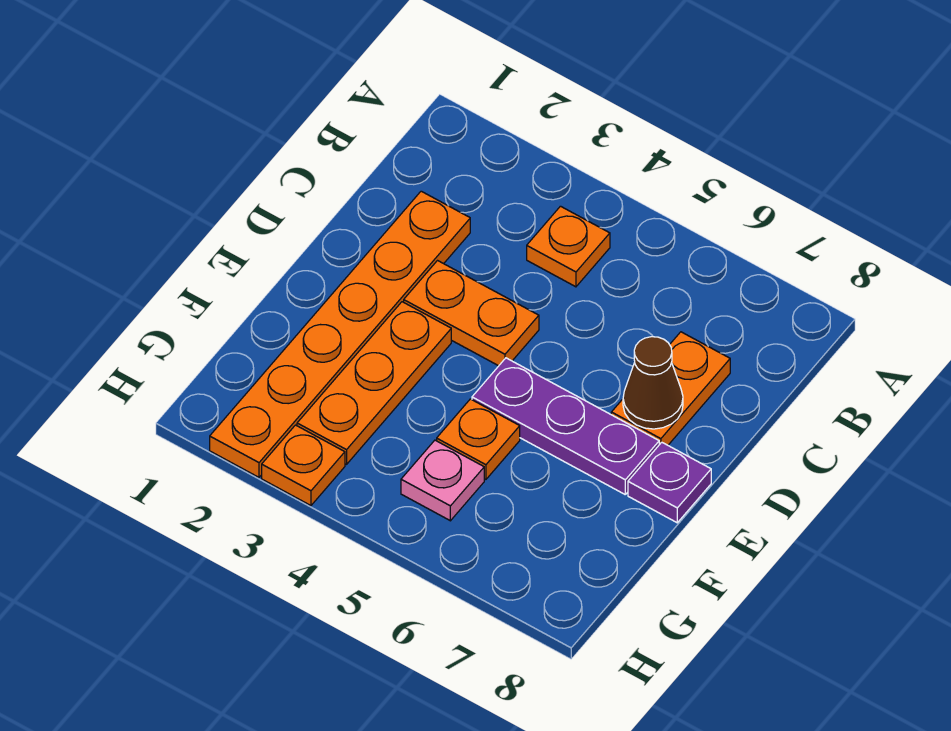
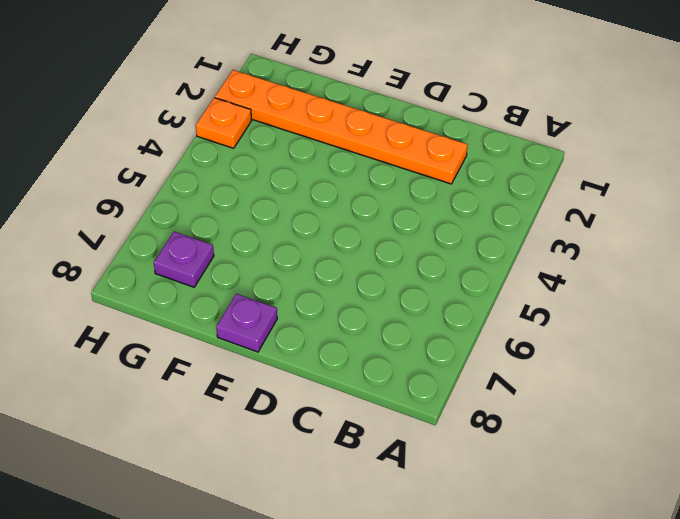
purple plate G7 level 1 -> none
none -> orange plate B4 level 1
none -> orange plate C7:D7 level 1

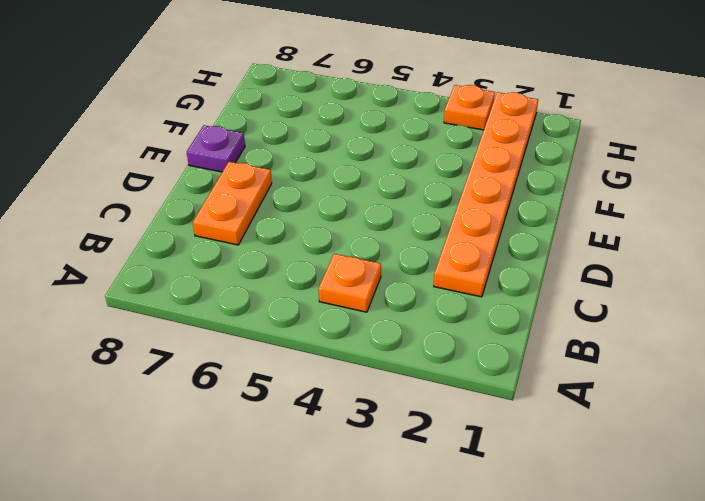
none -> orange plate D3:D4 level 1
none -> orange plate E3:G3 level 1

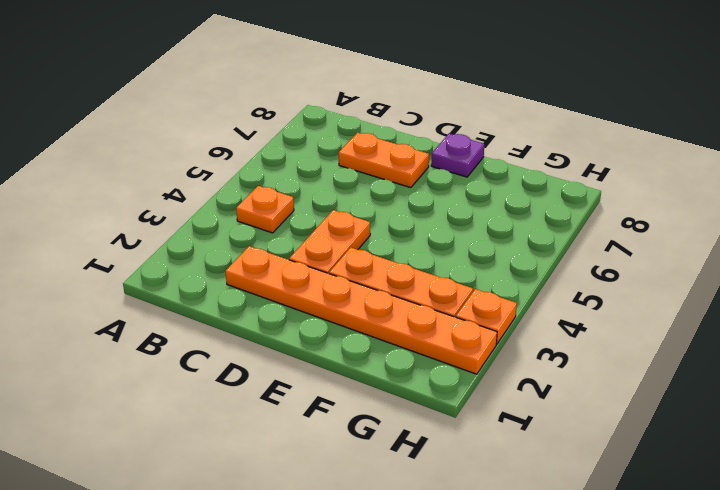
none -> purple plate E5:E7 level 1
none -> orange plate F5 level 1

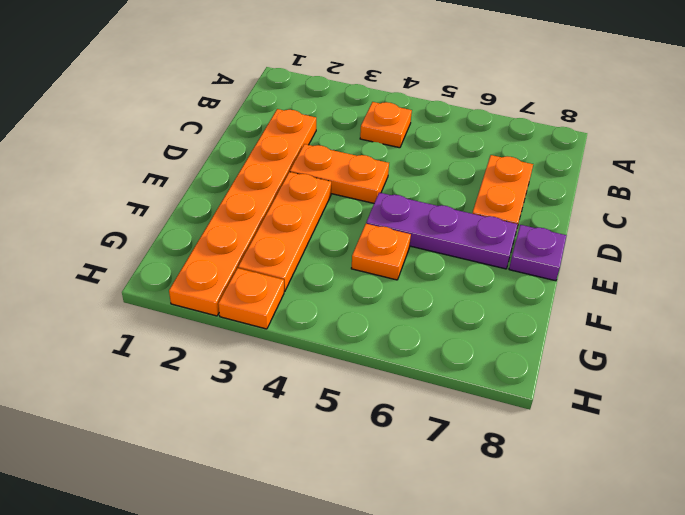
none -> pink plate G5 level 1
none -> brown cone D7 level 2

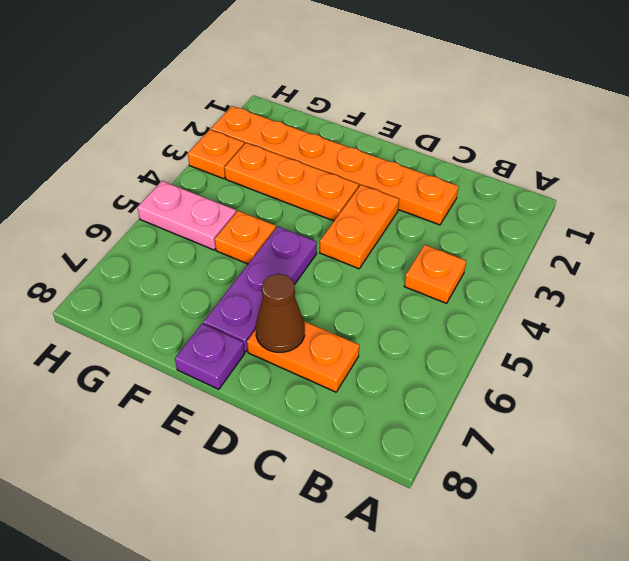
pink plate G5:H5 level 1 -> pink plate G5 level 1

